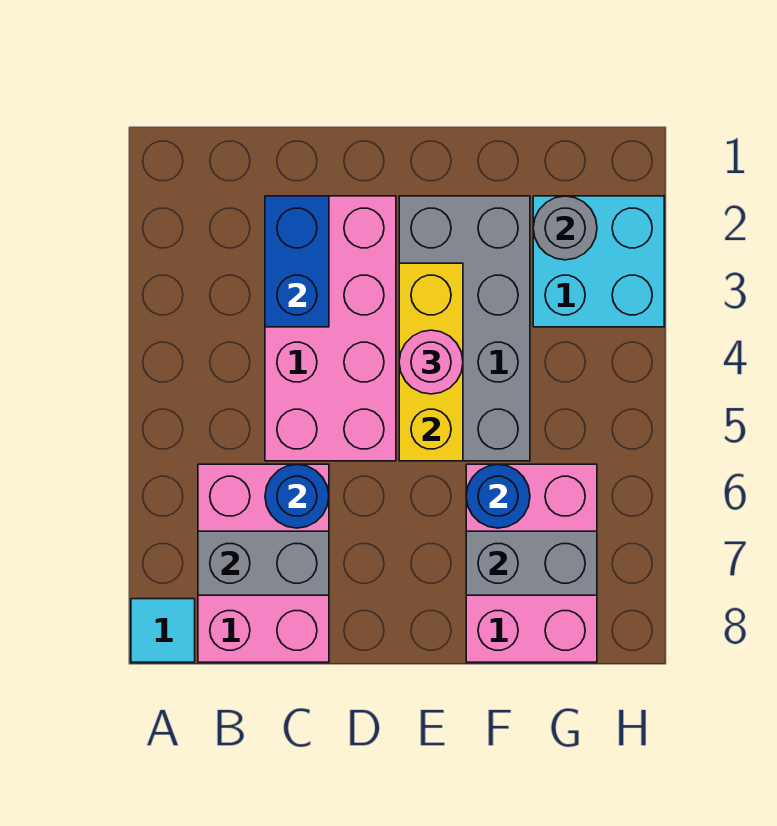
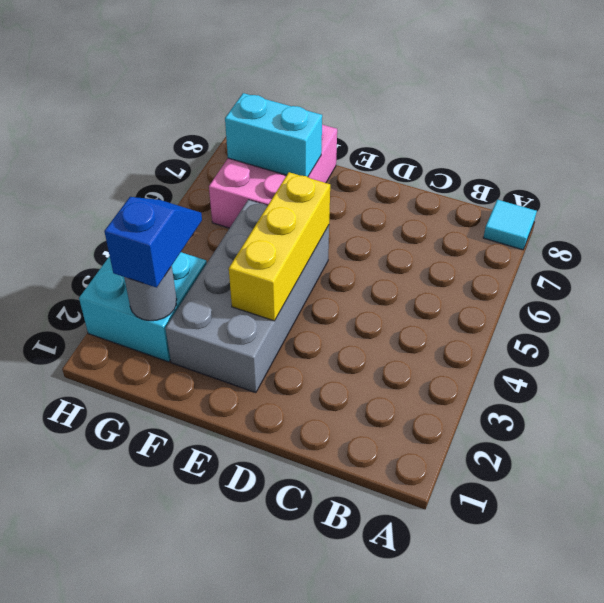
cyan brick F7:G7 level 2 -> grey brick F7:G7 level 2
blue slope G2:G3 level 3 top 2 -> none
none -> pink brick B6:C8 level 1
none -> pink brick C2:D5 level 1
none -> grey brick B7:C7 level 2

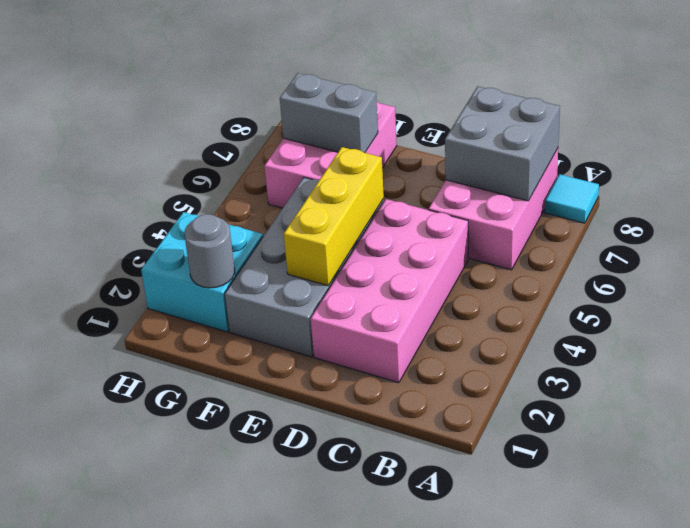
grey brick B7:C8 level 2 -> grey brick B7:C7 level 2
none -> blue brick C2:C3 level 2
none -> blue round brick C6 level 2
none -> blue round brick F6 level 2

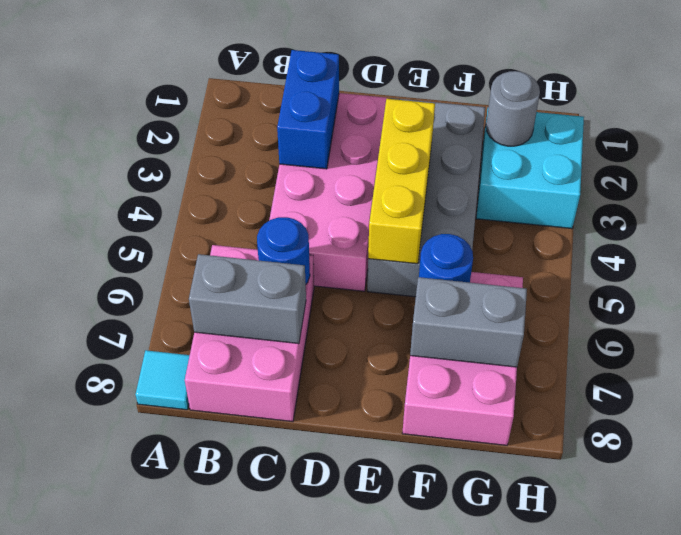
none -> pink round brick E4 level 3

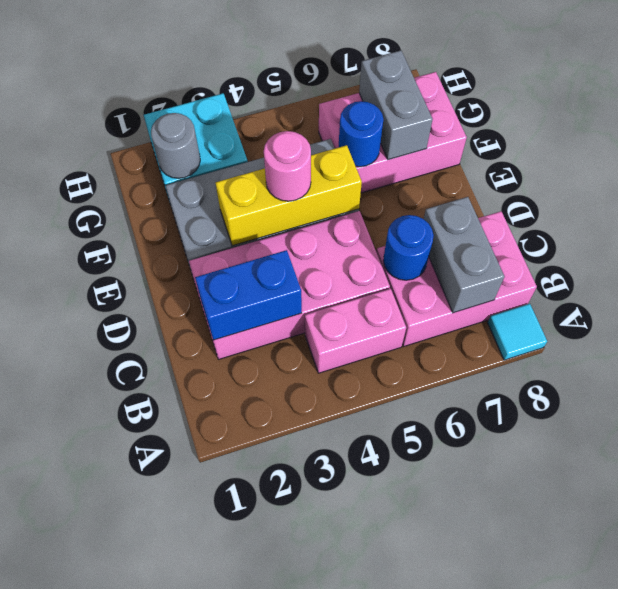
pink brick B4:B5 level 1 -> none

